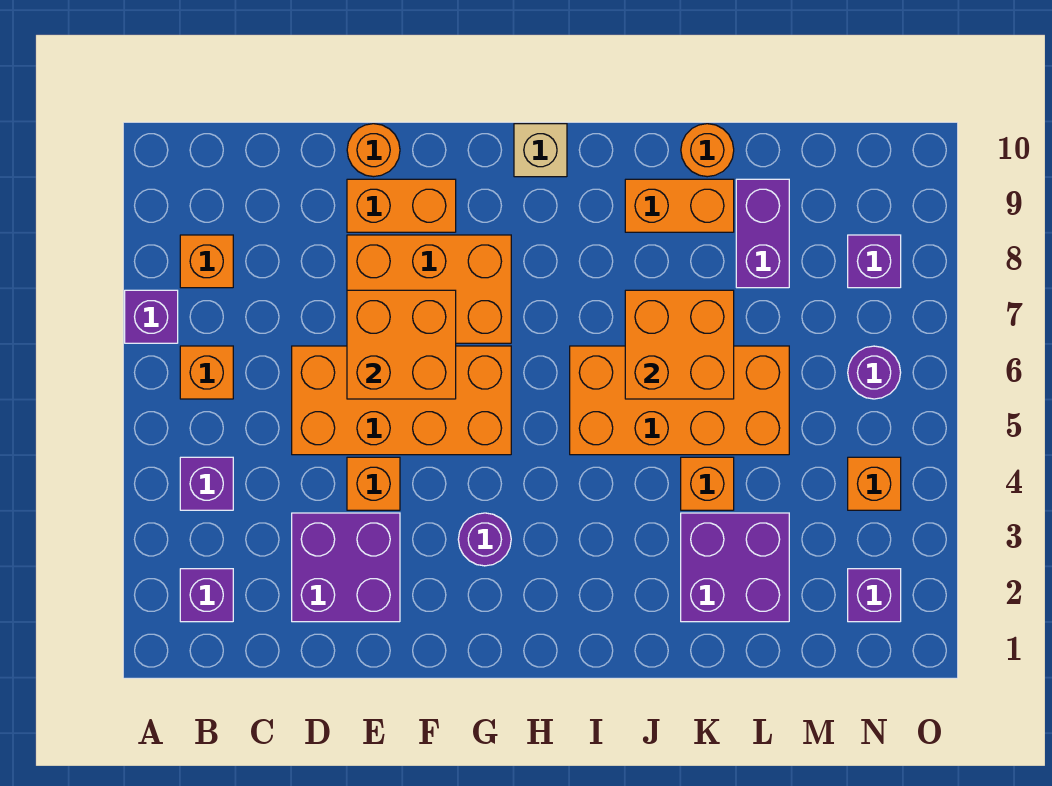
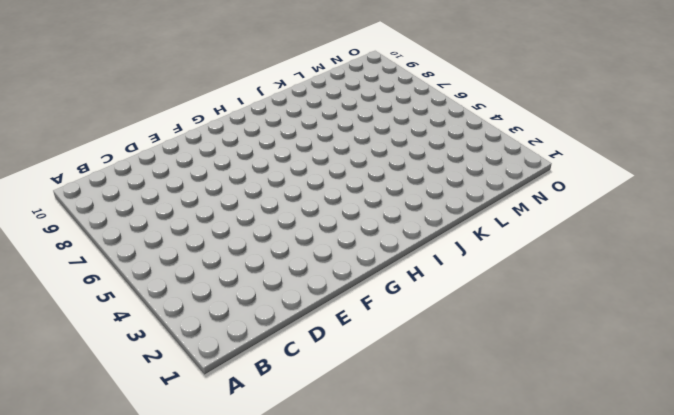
none -> purple brick A7 level 1
none -> purple brick B2 level 1
none -> purple brick B4 level 1

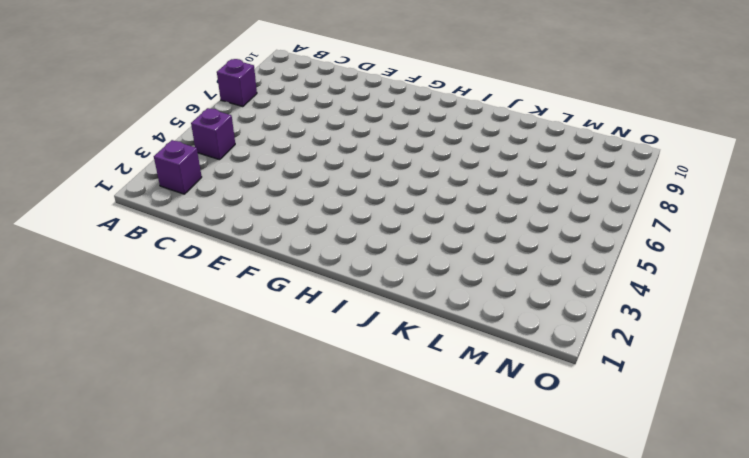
none -> orange brick B6 level 1
none -> orange brick B8 level 1
none -> purple brick D2:E3 level 1

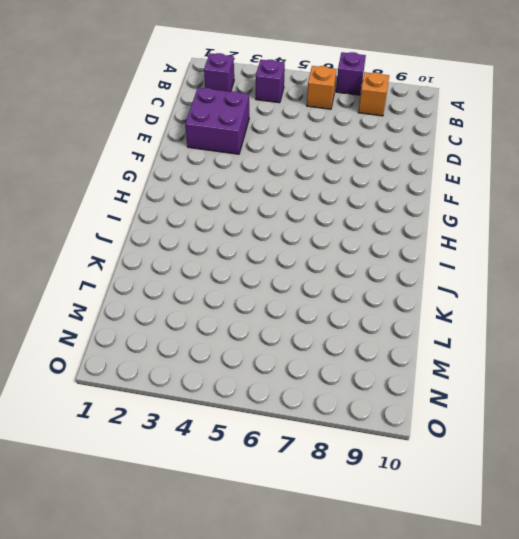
none -> orange brick D5:G6 level 1
none -> orange brick E4 level 1
none -> orange brick E7:G8 level 1

